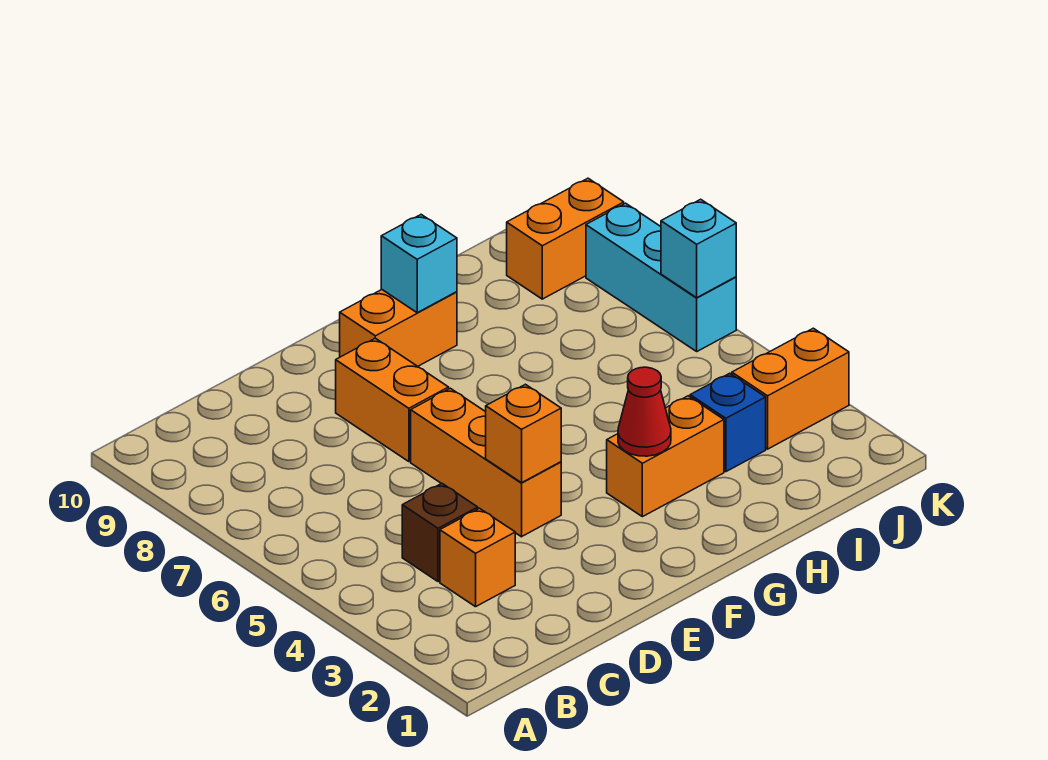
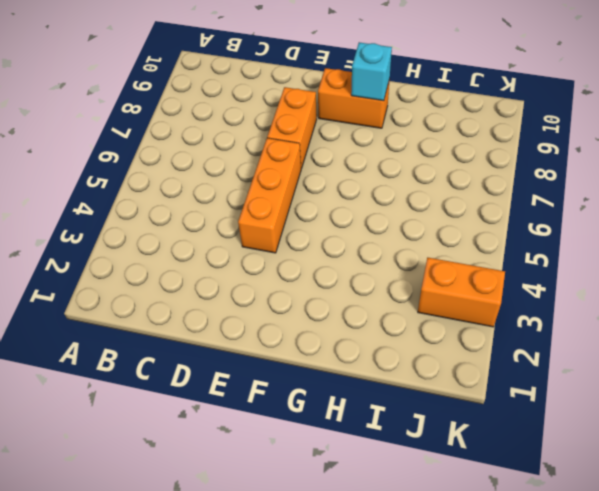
none -> orange brick C3 level 1
none -> brown brick C4 level 1
none -> orange brick G3:H3 level 1

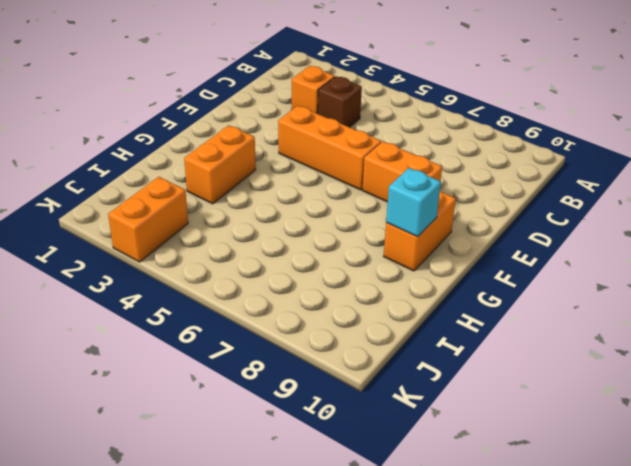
none -> blue brick I3 level 1
none -> orange brick J9:K9 level 1
none -> cyan brick K6:K8 level 1

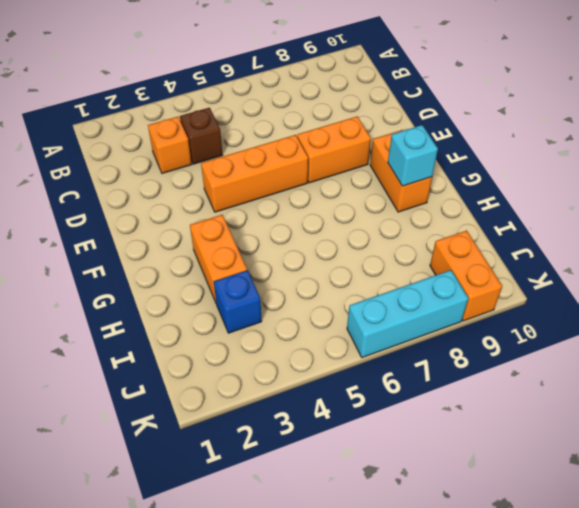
none -> orange brick J3:K3 level 1
none -> orange brick E4 level 2
none -> red cone G3 level 2

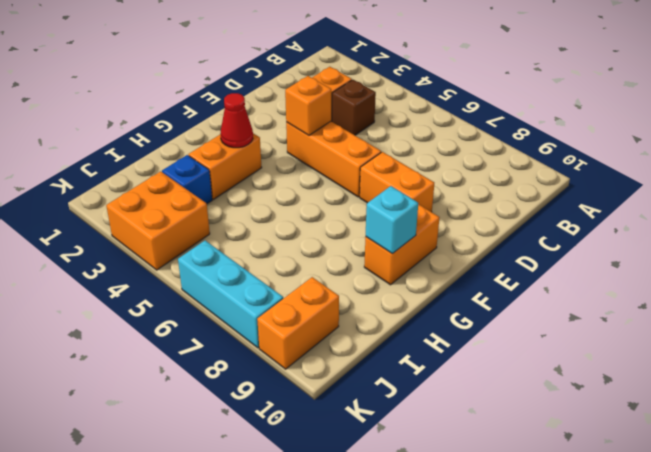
orange brick J3:K4 level 1 -> orange brick J3:K3 level 1
none -> cyan brick K6 level 2

